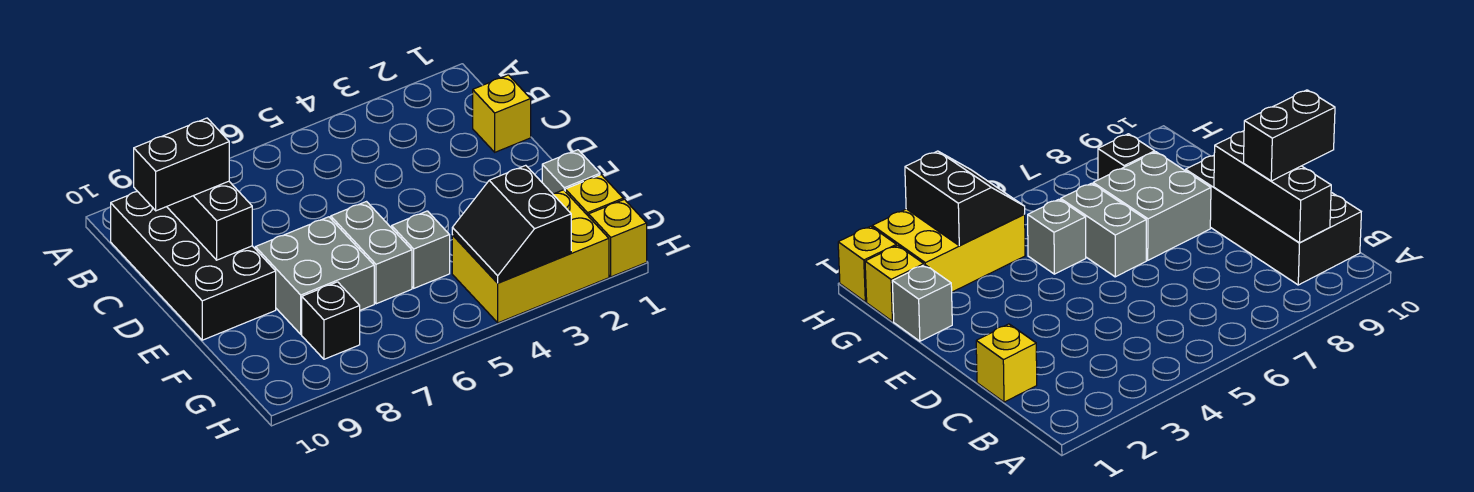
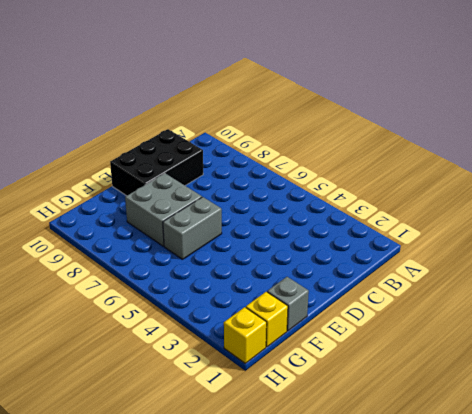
black brick C9:E10 level 1 -> black brick B9:E10 level 1
none -> yellow brick C1 level 1
none -> grey brick F5 level 1
none -> yellow brick G2:H4 level 1

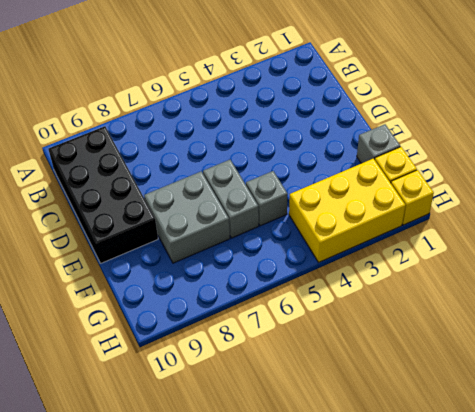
none -> yellow brick C1 level 1
none -> black brick G8 level 1
none -> black brick B9:D9 level 2

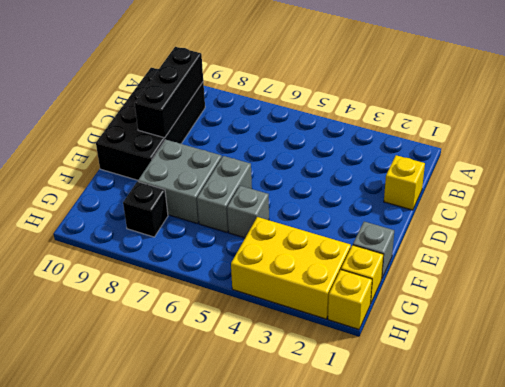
none -> black slope G3:H4 level 2 top 3
none -> black brick C9:C10 level 3

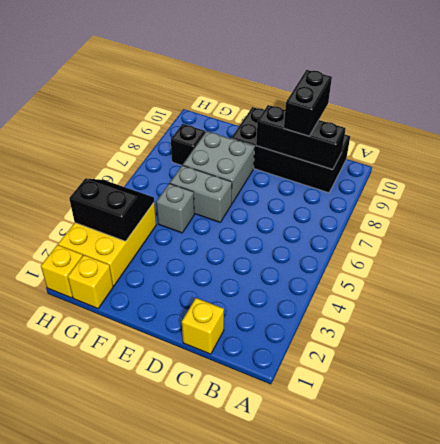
none -> grey brick F1 level 1

